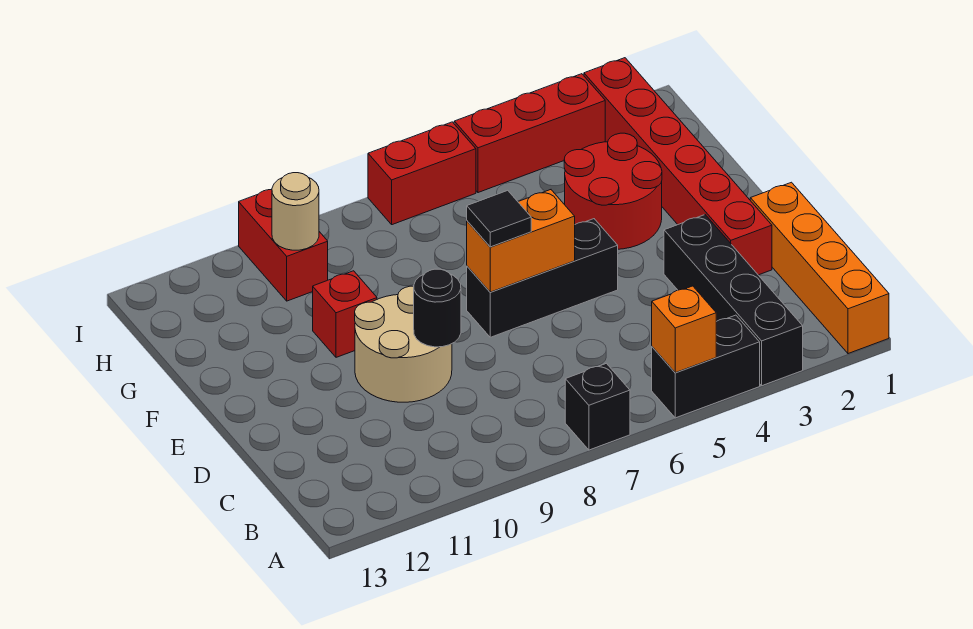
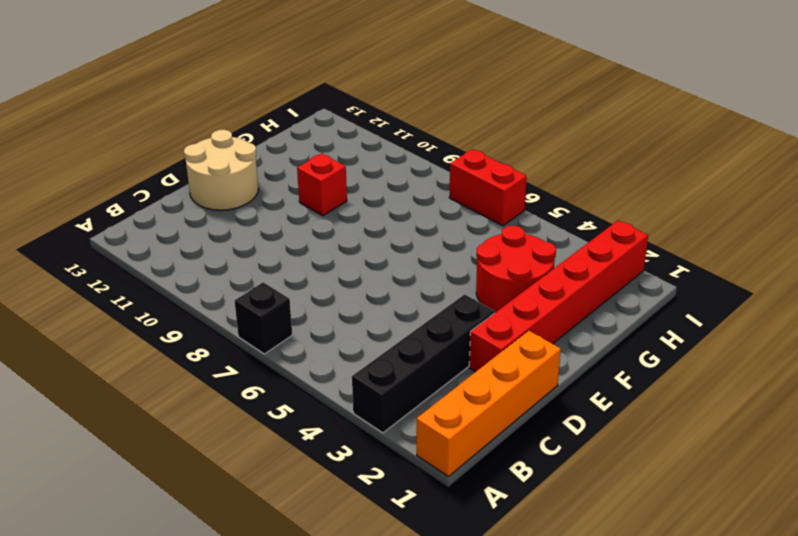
tan round brick D12:E13 level 1 -> tan round brick D9:E10 level 1
none -> black brick A4:A5 level 1
none -> black brick E5:E7 level 1
none -> red brick H10:I10 level 1

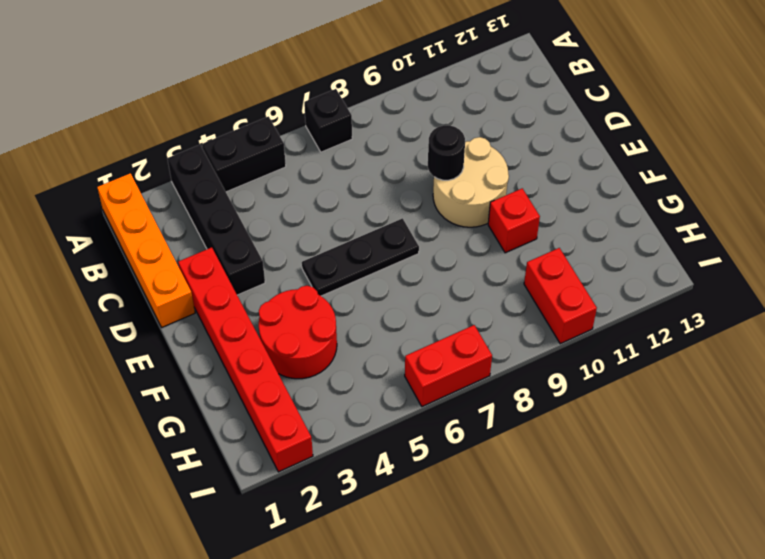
black plate E5:E7 level 1 -> black brick E5:E7 level 1
none -> red brick I3:I5 level 1
none -> orange brick A5 level 2
none -> orange brick E6:E7 level 2

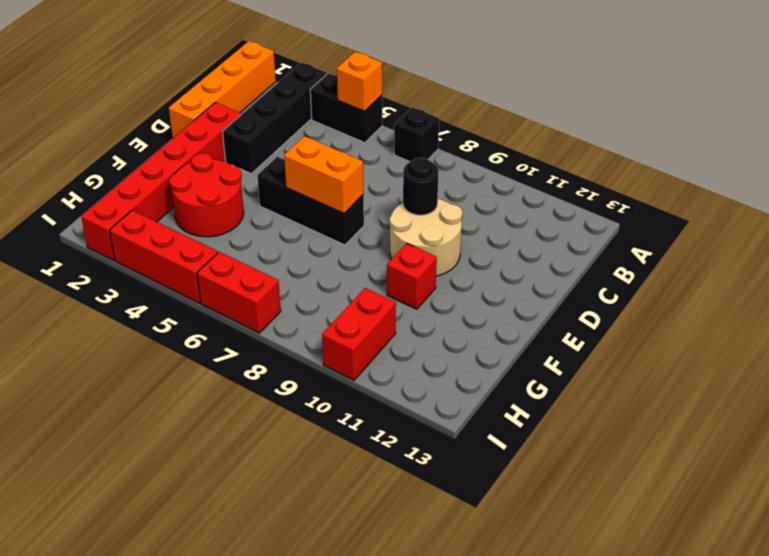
none -> tan round brick H10 level 2
none -> black tile E7 level 3

